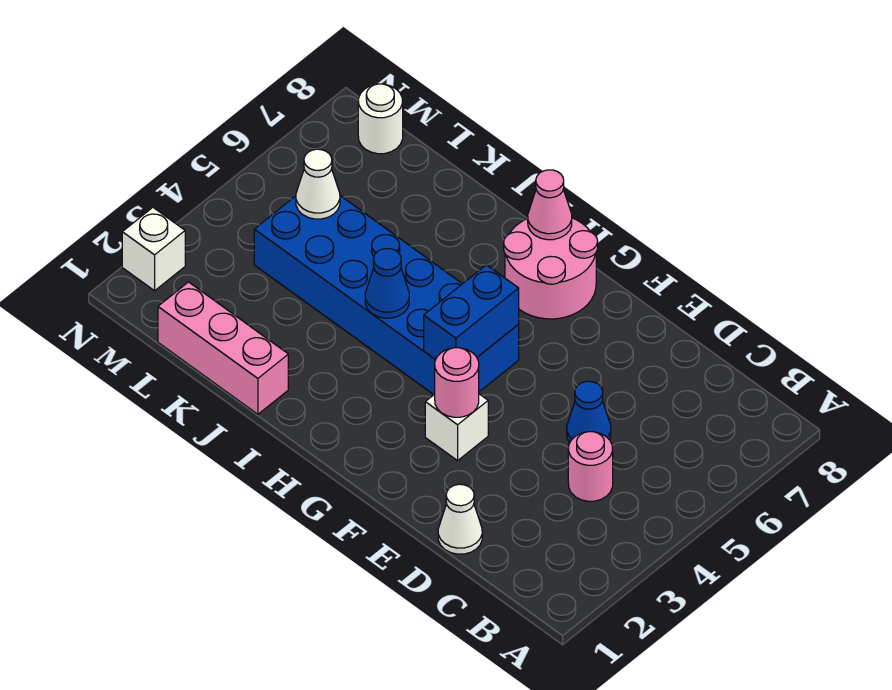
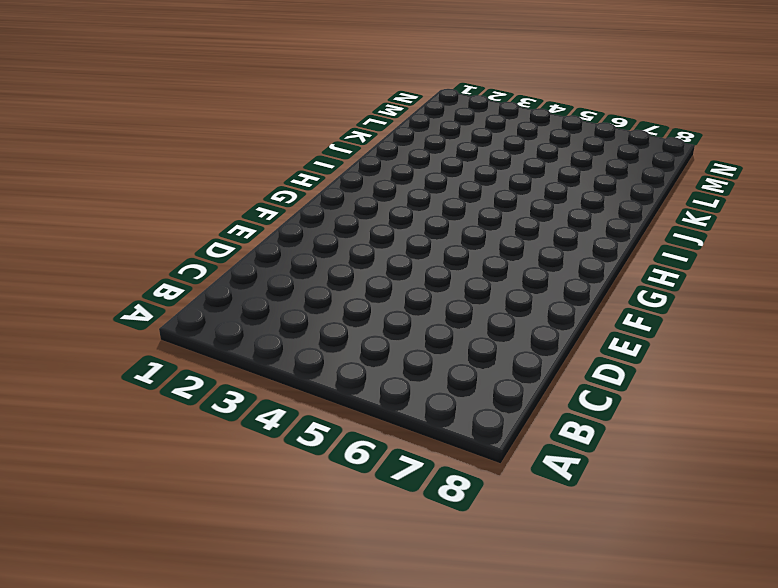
none -> pink round brick C4 level 1
none -> white cone D1 level 1
none -> blue cone D5 level 1

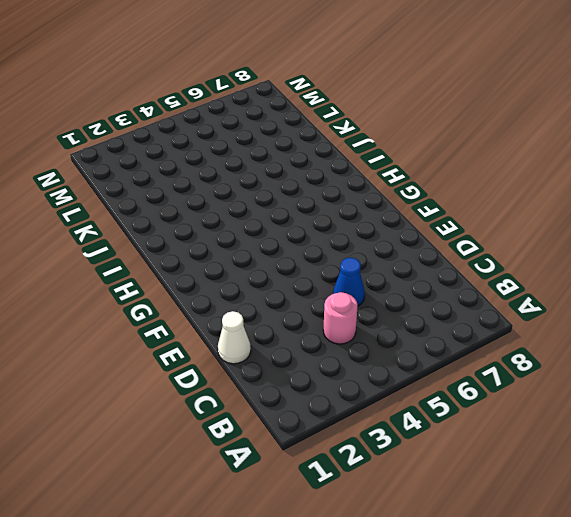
none -> white brick F3 level 1
none -> blue brick G4:L5 level 1
none -> pink round brick G7:H8 level 1

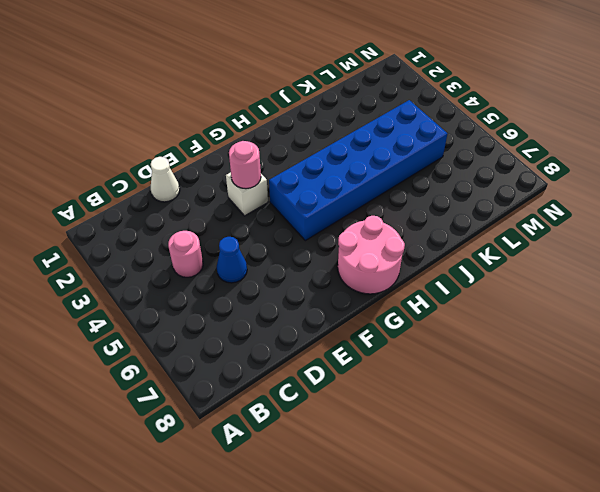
none -> pink brick J1:L1 level 1
none -> white round brick M8 level 1
none -> white brick N2 level 1

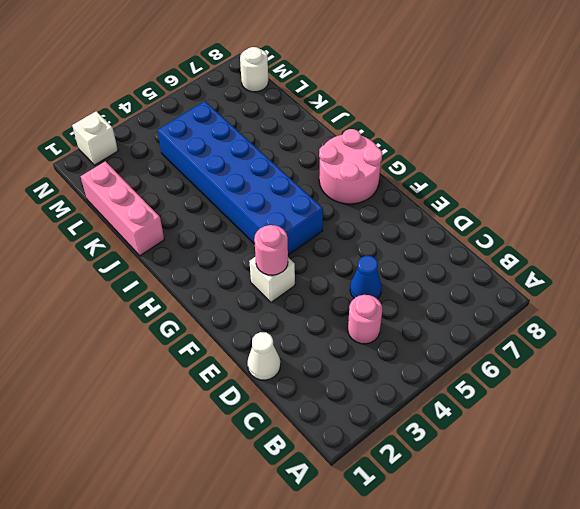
none -> blue brick G4:G5 level 2
none -> pink cone H8 level 2
none -> blue cone I4 level 2

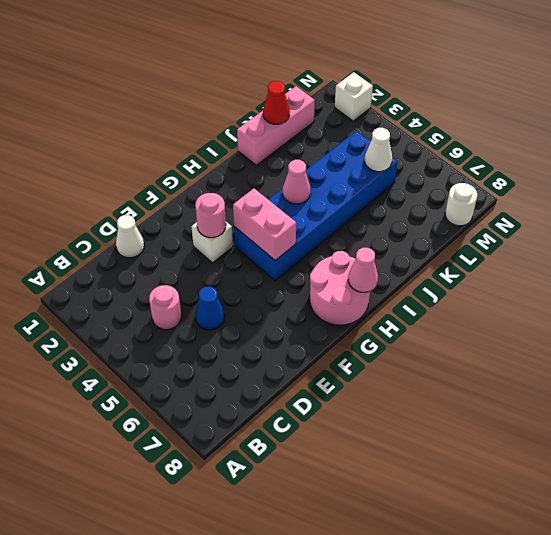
pink brick G4:G5 level 2 -> blue brick G4:G5 level 2
pink cone I4 level 2 -> blue cone I4 level 2
red cone K1 level 2 -> none

